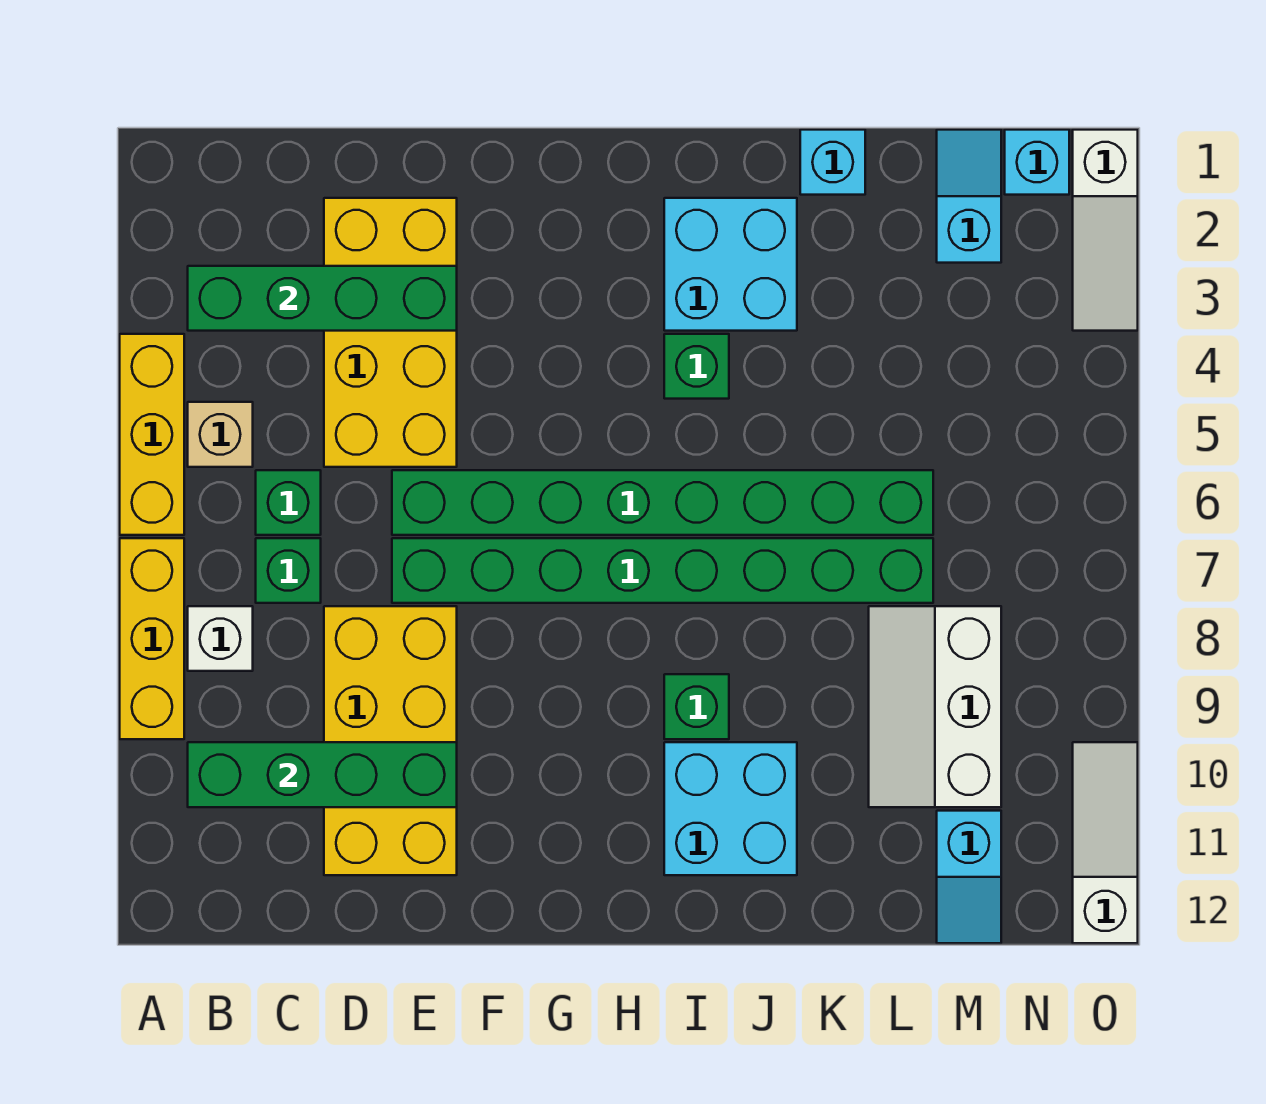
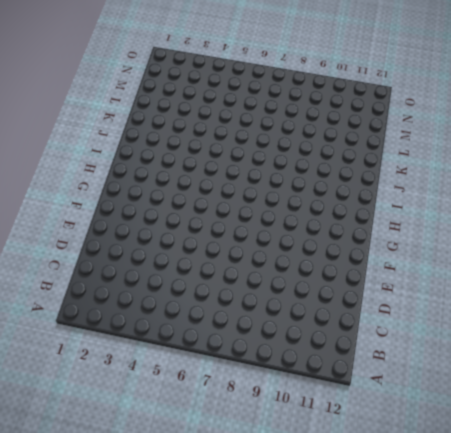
none -> yellow brick A4:A6 level 1
none -> yellow brick A7:A9 level 1
none -> tan brick B5 level 1

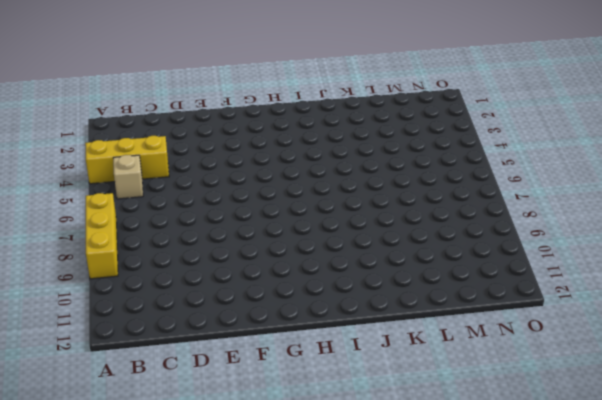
yellow brick A4:C4 level 1 -> yellow brick A4:A6 level 1
none -> white brick B8 level 1
none -> green brick C6 level 1
none -> green brick C7 level 1

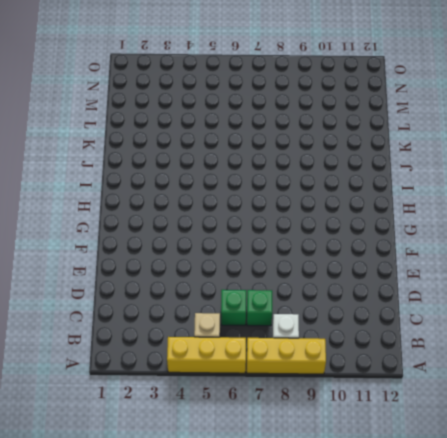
none -> yellow brick D2:E5 level 1
none -> yellow brick D8:E11 level 1
none -> green brick E6:L6 level 1

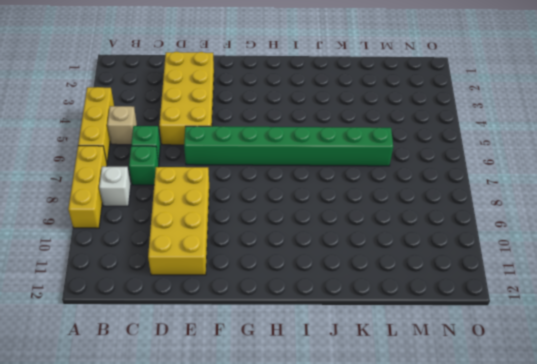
none -> green brick E7:L7 level 1
none -> cyan brick I2:J3 level 1
none -> green brick I4 level 1

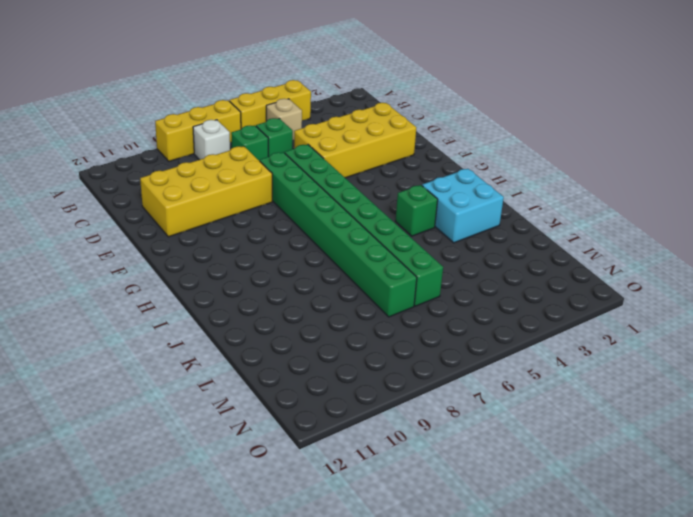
none -> green brick I9 level 1
none -> cyan brick I10:J11 level 1
none -> cyan brick K1 level 1

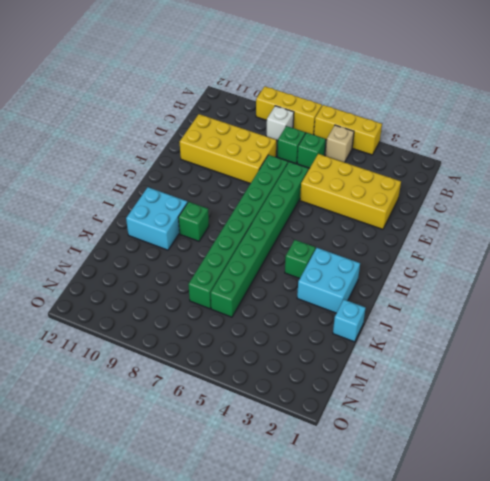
none -> white slope L8:M10 level 1 top M
none -> cyan slope M1:M2 level 1 top 2
none -> cyan slope M11:M12 level 1 top 11

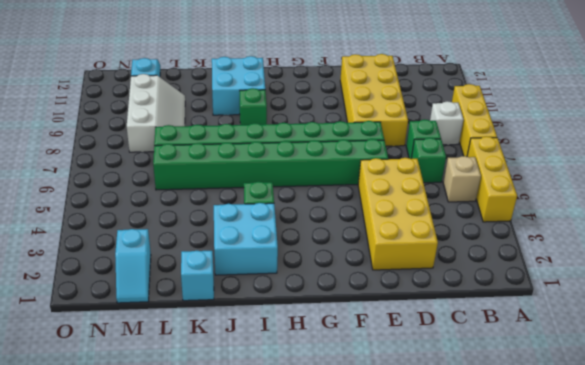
none -> cyan brick N1 level 1
none -> white slope O1:O3 level 1 top 1
none -> white slope O10:O12 level 1 top 12

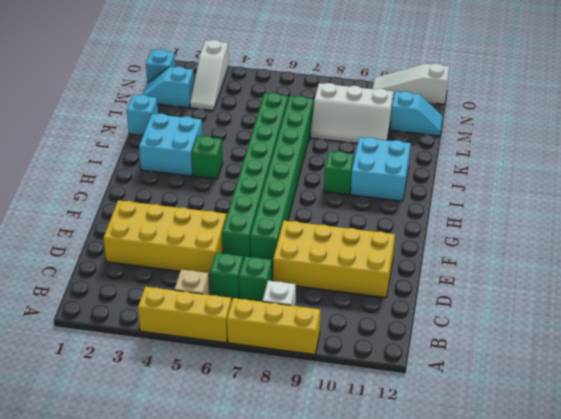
white slope M3:O3 level 1 top O -> white slope O1:O3 level 1 top 1
none -> green brick B3:E3 level 2
none -> green brick B10:E10 level 2

